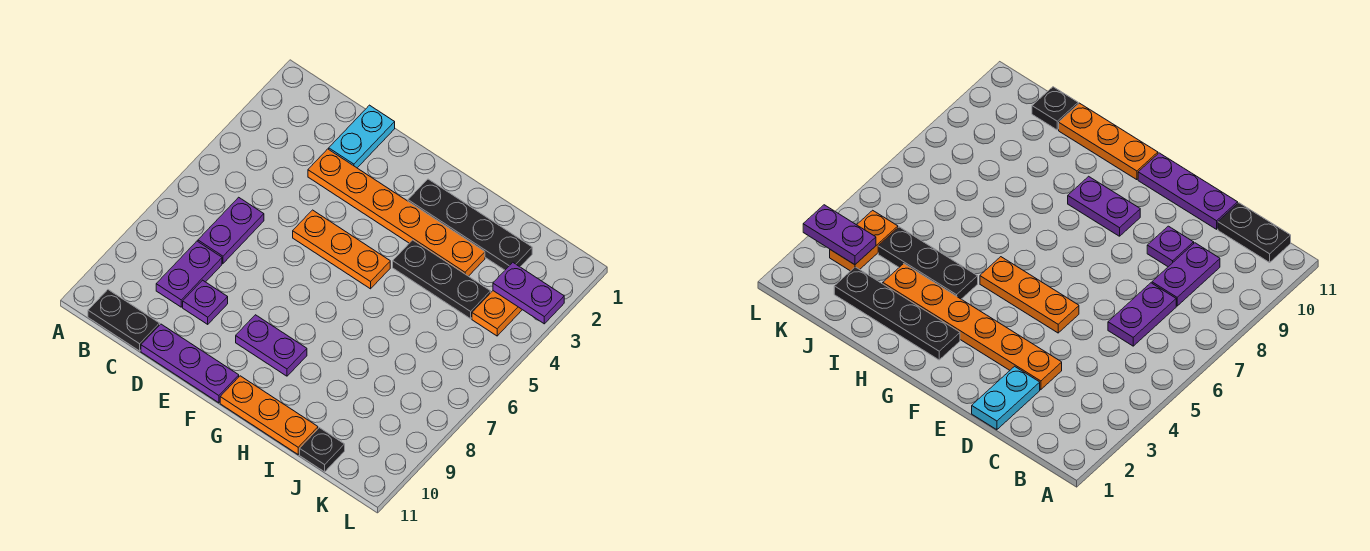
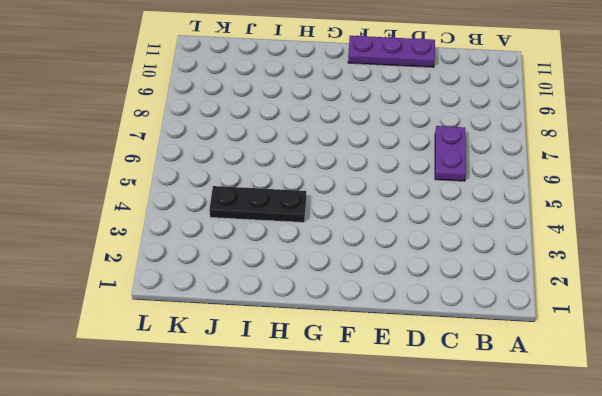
none -> black plate B11:C11 level 1
none -> purple plate C8:C9 level 1
none -> cyan plate D1:D2 level 1

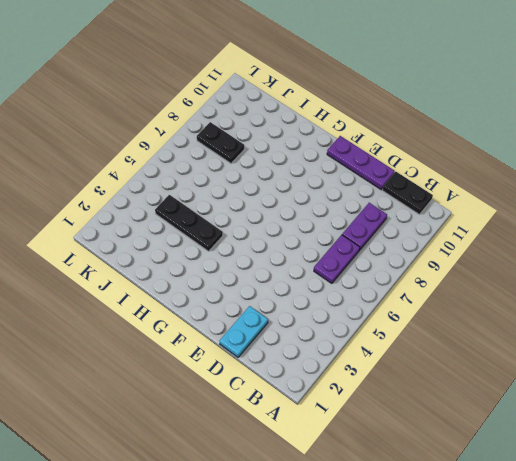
black plate J8:K8 level 1 -> none
none -> orange plate D3:I3 level 1
none -> purple plate D9 level 1
none -> orange plate E5:G5 level 1

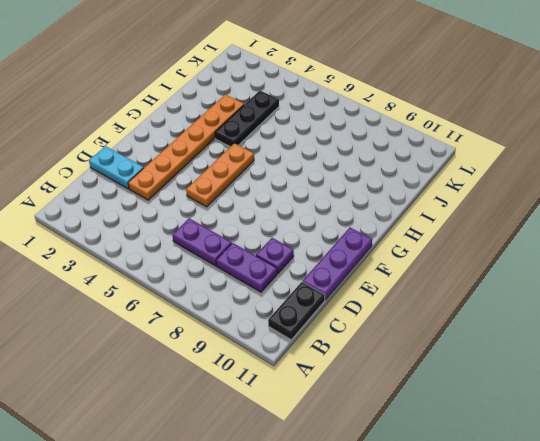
none -> purple plate F9:G9 level 1
none -> black plate G2:J2 level 1
none -> orange plate G11:I11 level 1

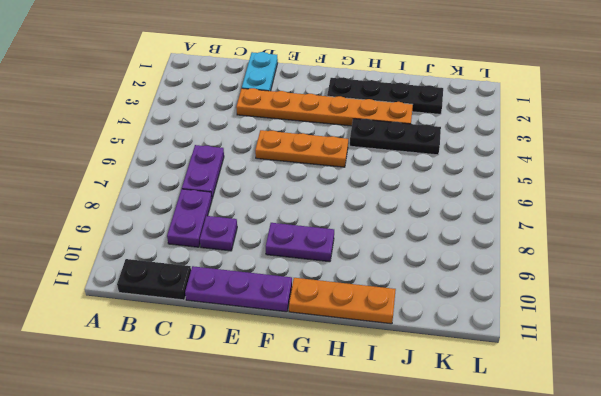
none -> black plate J11 level 1
none -> orange plate K3:K4 level 1
none -> purple plate K3:L3 level 2

